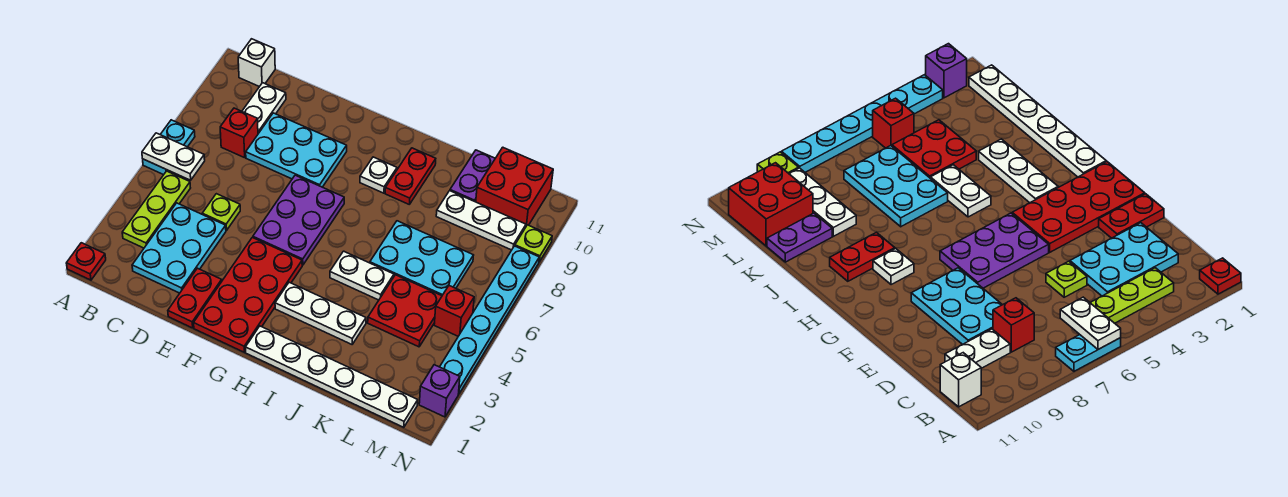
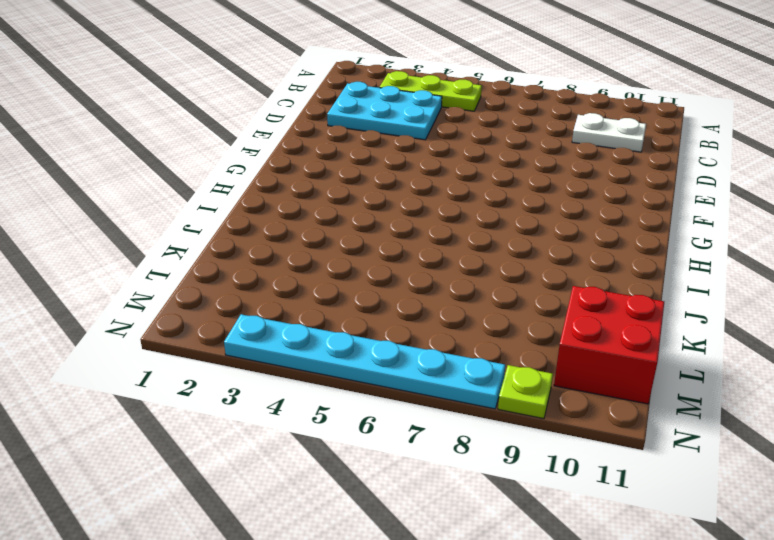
none -> red plate A1 level 1
none -> cyan plate A6:A7 level 1
none -> white brick B11 level 1

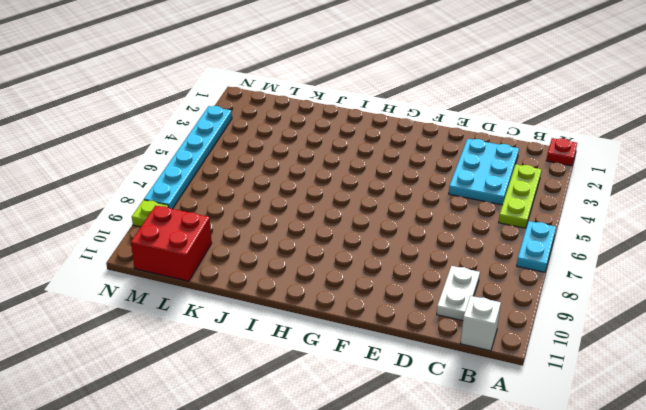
none -> red brick C8 level 1
none -> lime plate D5 level 1
none -> cyan plate D8:F9 level 1

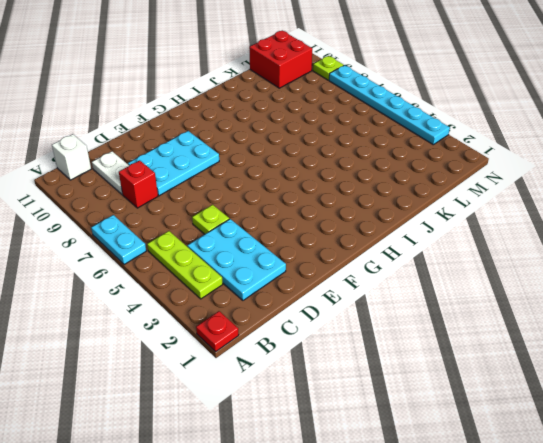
none -> red plate E1:E2 level 1
none -> red plate F1:G4 level 1
none -> purple plate F5:G7 level 1

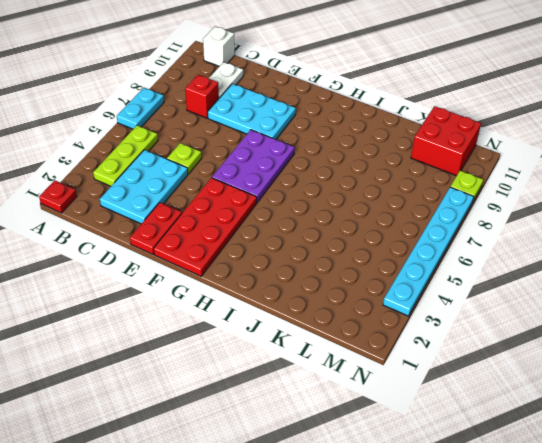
none -> white plate H1:M1 level 1
none -> white plate H3:J3 level 1
none -> white plate H9 level 1

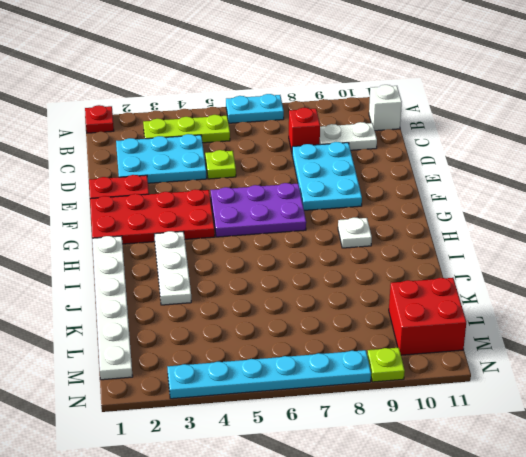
none -> white plate I5:J5 level 1
none -> red plate I9:I10 level 1
none -> cyan plate J6:L7 level 1

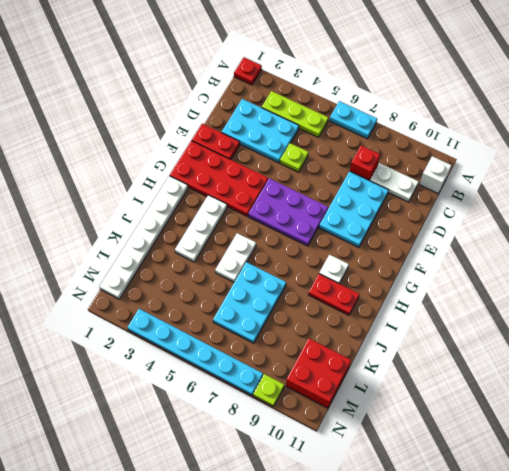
none -> red plate K4:L5 level 1
none -> white plate K9:M9 level 1
none -> purple plate K10:K11 level 1

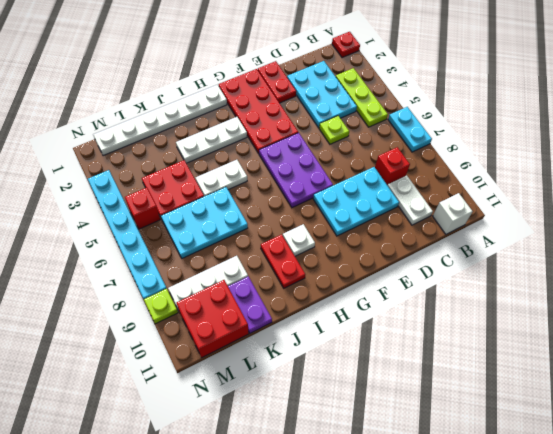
none -> purple brick N2 level 1
none -> white plate A6:B6 level 2

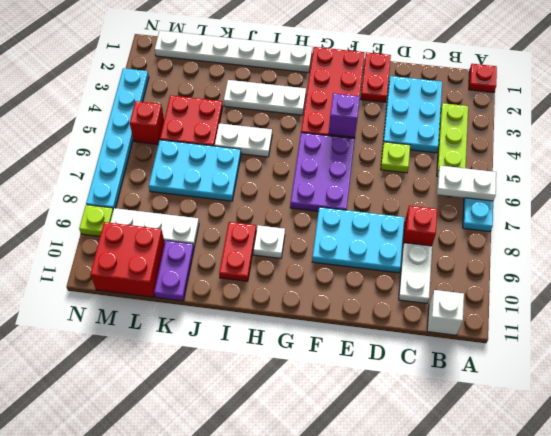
purple brick F4 level 2 -> purple brick N2 level 1

